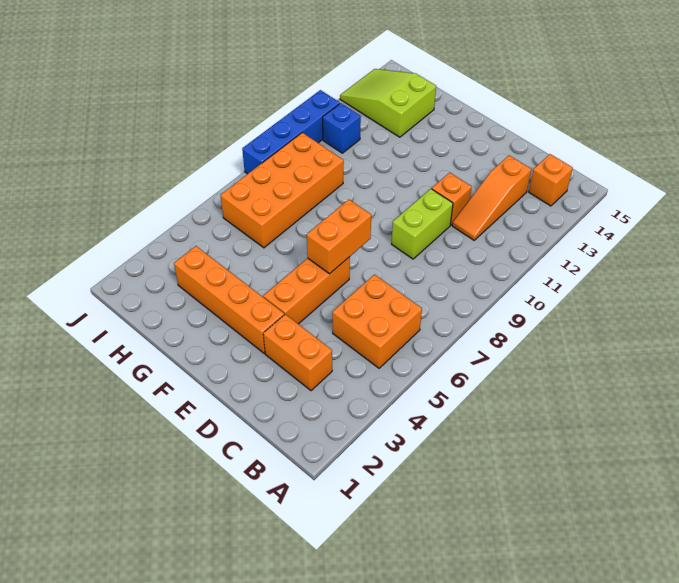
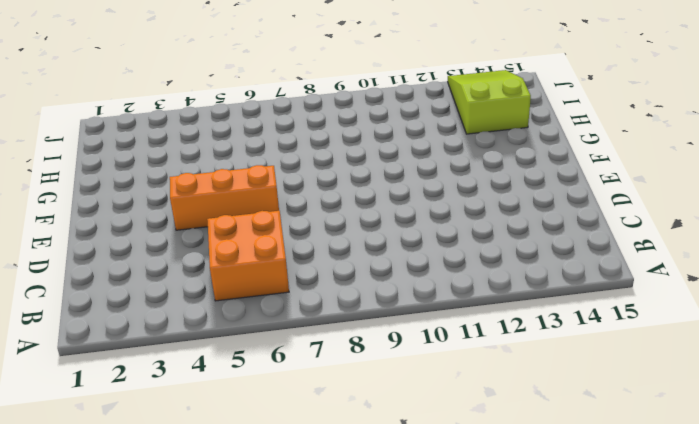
none -> orange brick B14 level 1
none -> orange brick C3:D3 level 1
none -> orange slope C11:C13 level 1 top 13

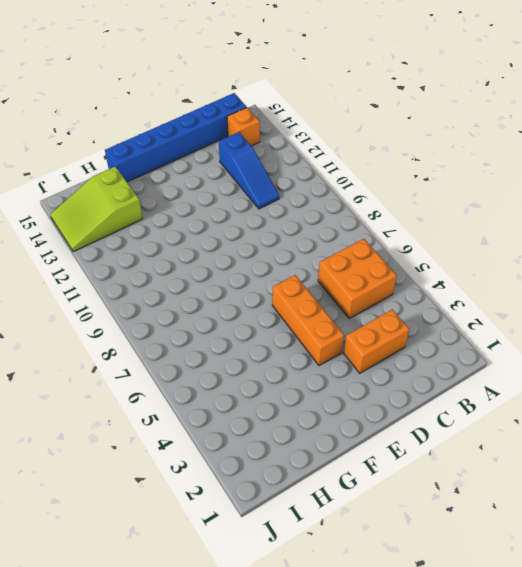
blue brick B15:G15 level 1 -> none
blue slope C11:C13 level 1 top 13 -> orange slope C11:C13 level 1 top 13
none -> lime brick D9:D10 level 1
none -> orange brick D11 level 1
none -> orange brick E3:H3 level 1

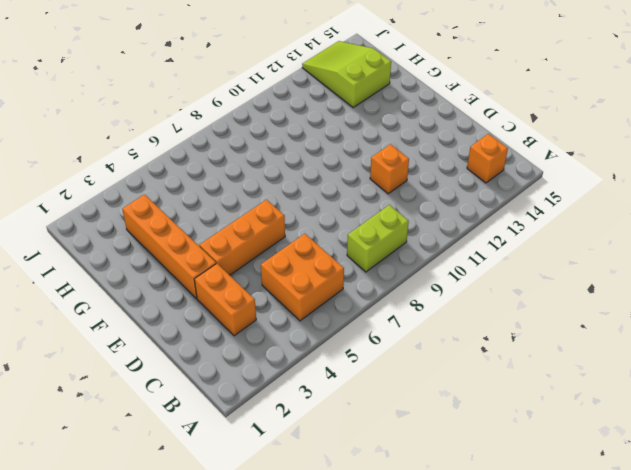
lime brick B8:B9 level 1 -> lime brick D9:D10 level 1
none -> orange slope C11:C13 level 1 top 13
none -> orange brick H6:I9 level 1
none -> blue brick I11 level 1

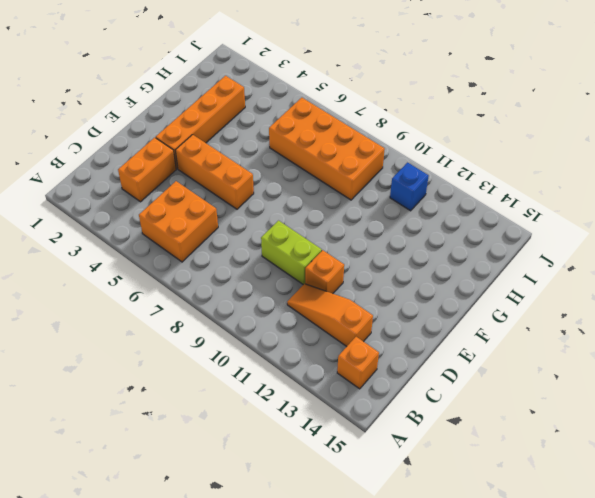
none -> lime slope H13:J14 level 1 top H
none -> blue brick J8:J11 level 1
none -> orange brick E6:E7 level 2

